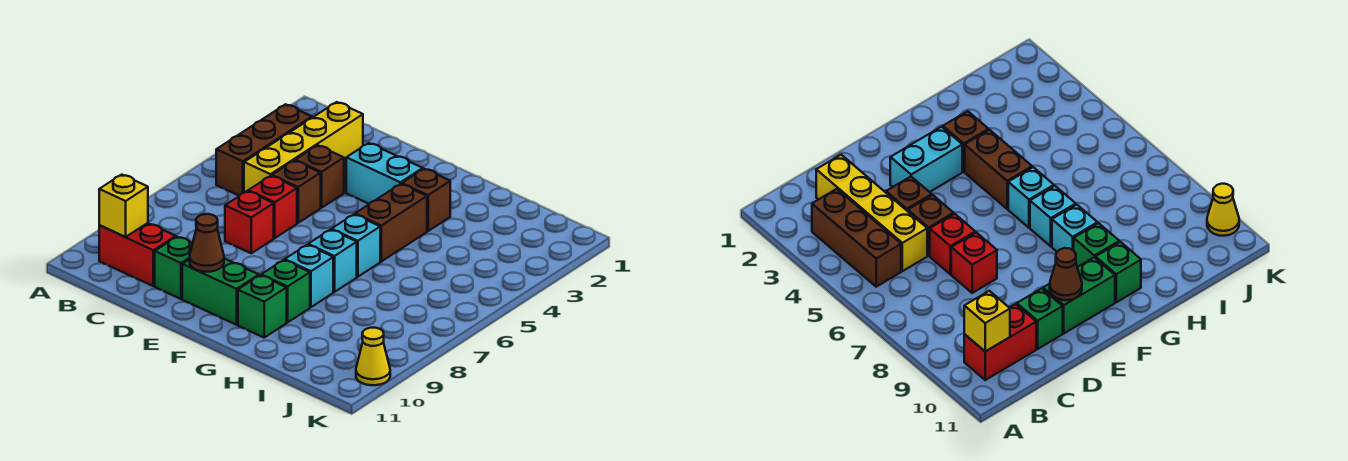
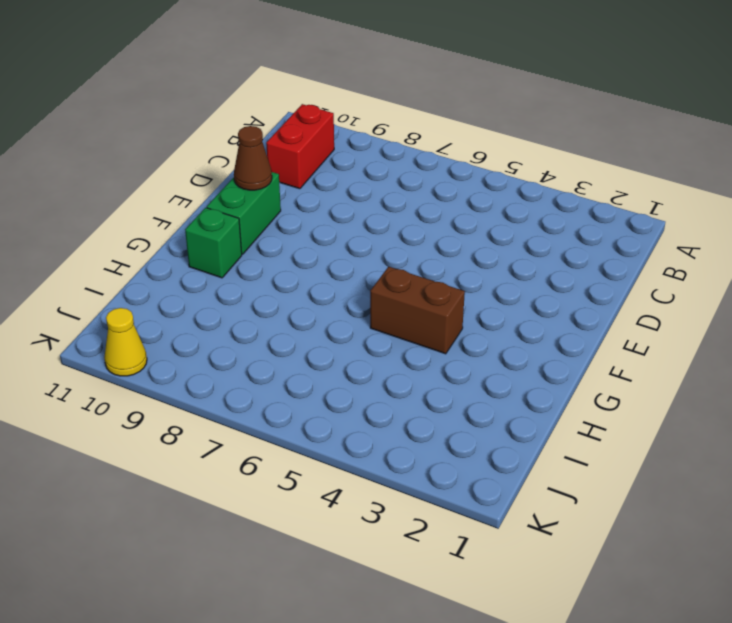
none -> brown brick B3:B5 level 1
none -> yellow brick C2:C5 level 1
none -> brown brick D4 level 1

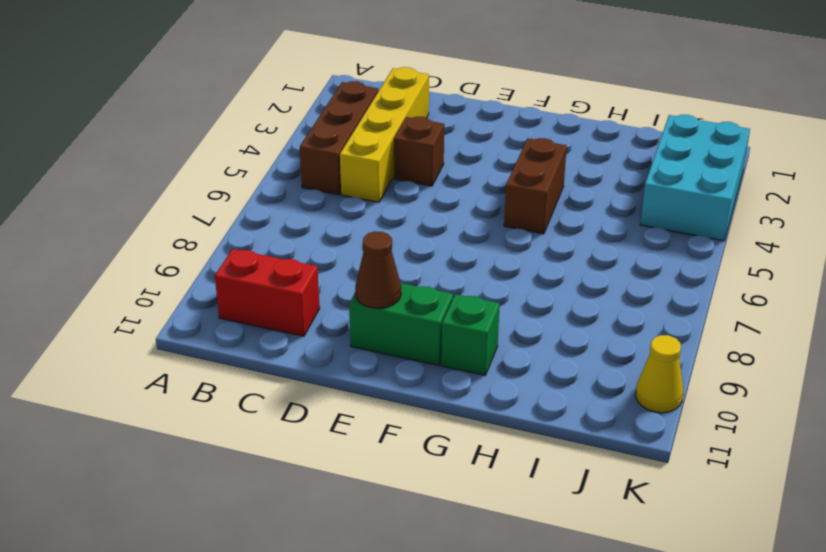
cyan brick J2:K4 level 1 -> none
none -> brown brick D5 level 1
none -> red brick D6 level 1
none -> red brick D7 level 1

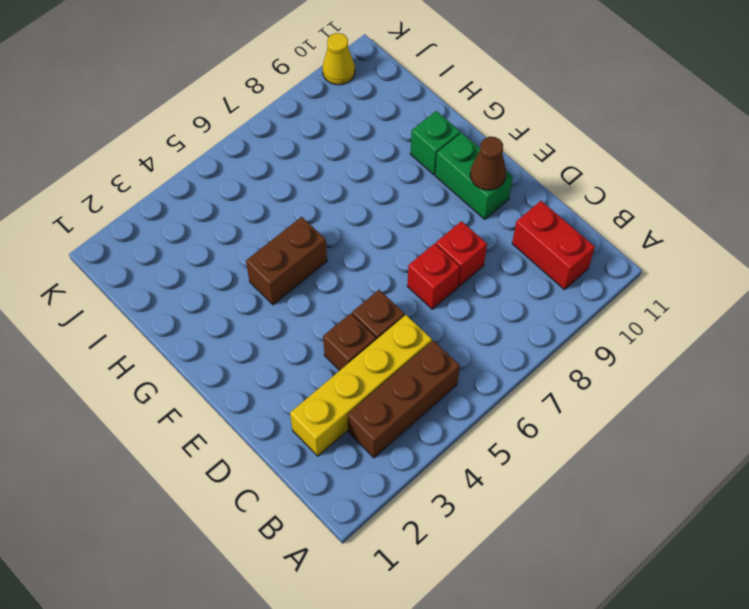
red brick D8 level 1 -> red brick D6 level 1
none -> green brick D10 level 1
none -> cyan brick E3:F3 level 1
none -> brown brick G3 level 1

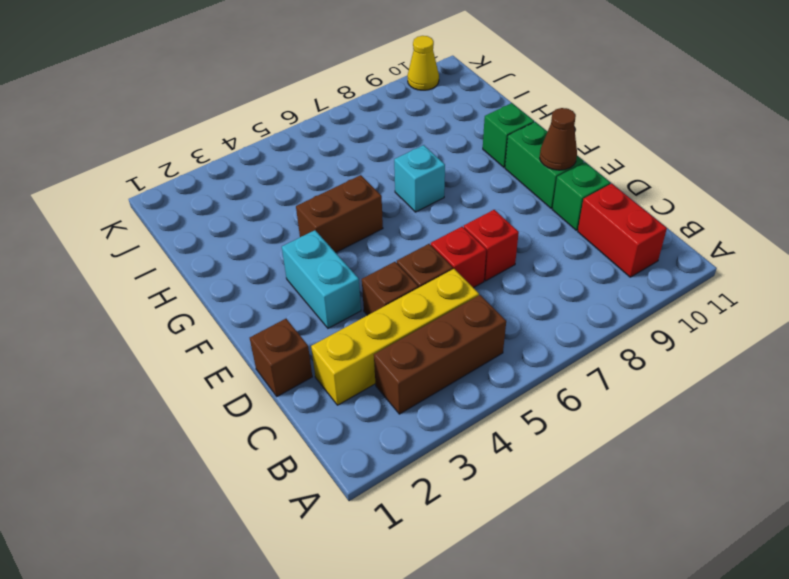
brown brick D1 level 1 -> brown brick G3 level 1
none -> cyan brick G6 level 1
none -> cyan brick G8 level 1
none -> green brick G9 level 1

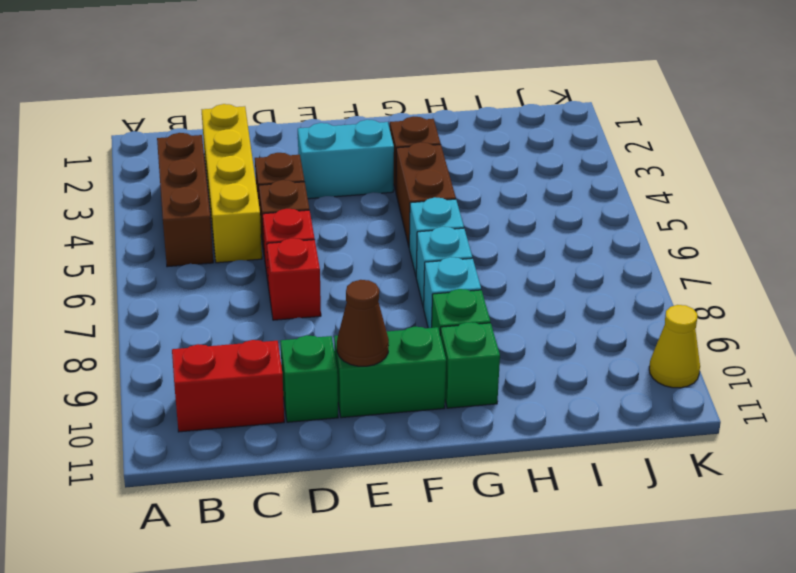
none -> yellow brick B10 level 2

